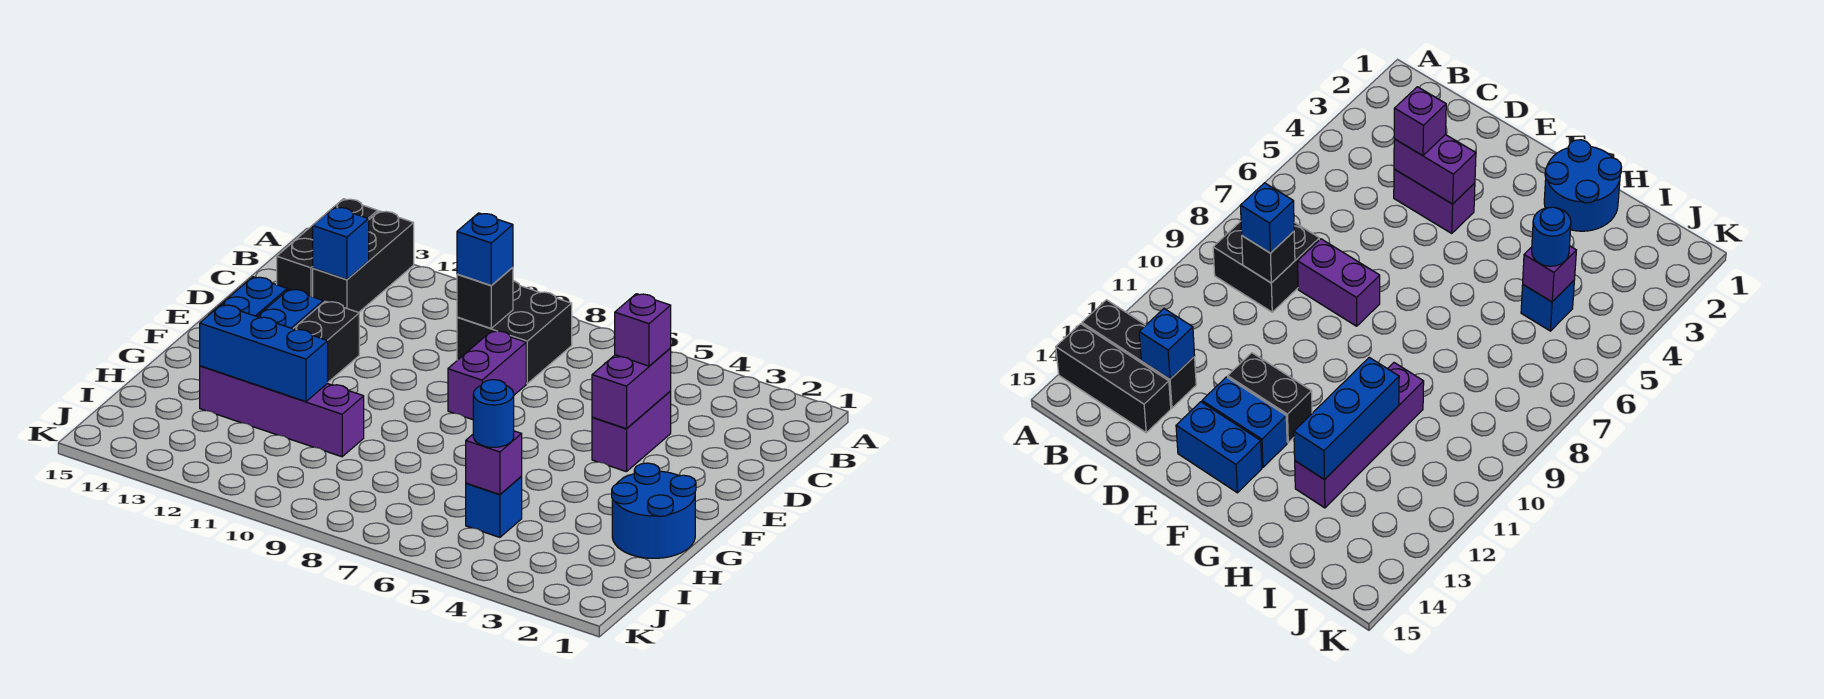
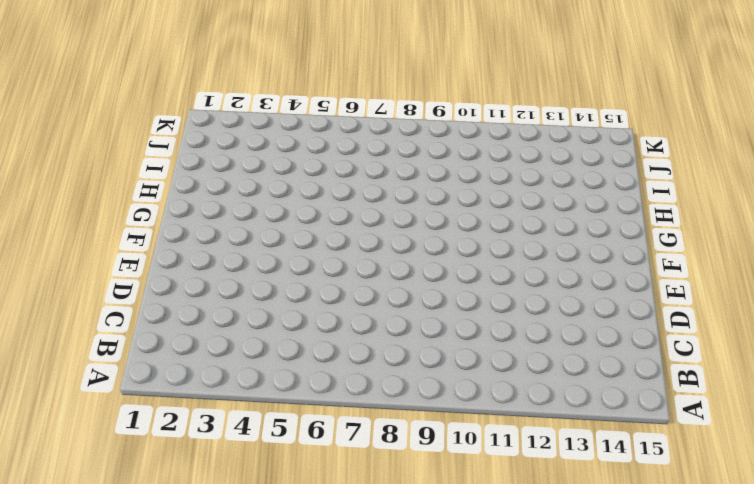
none -> black brick A13:C13 level 1
none -> black brick A14:C14 level 1
none -> black brick B8:C9 level 1

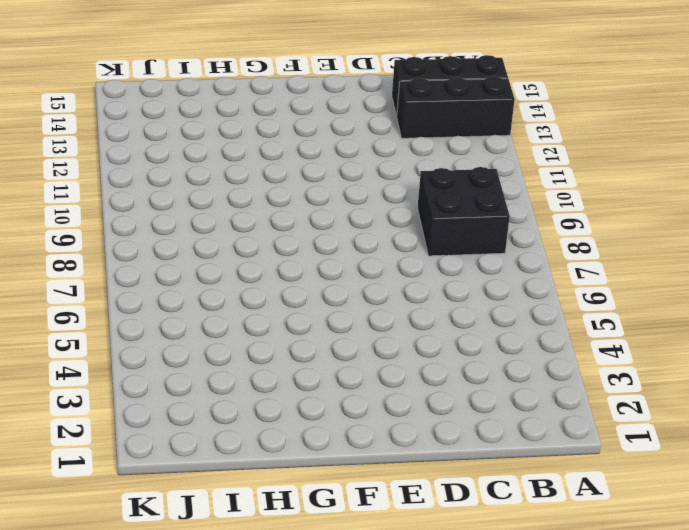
none -> purple brick D4:E4 level 1
none -> purple brick D8:E8 level 1
none -> black brick E12:F12 level 1

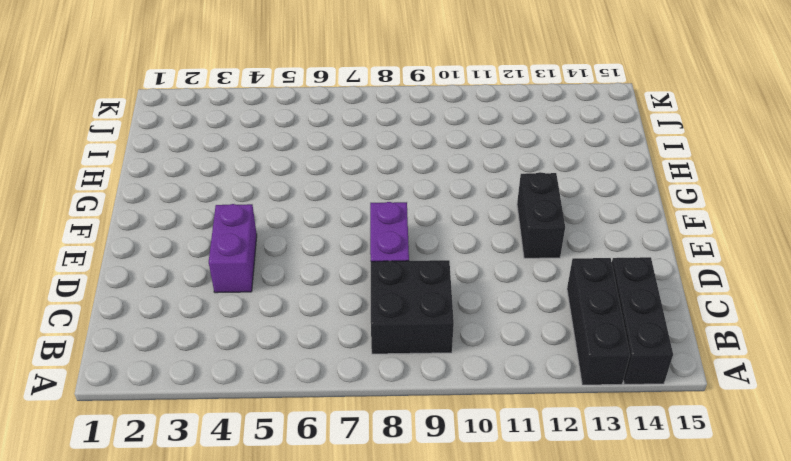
none -> blue brick E13:F13 level 1
none -> blue brick E14:F14 level 1
none -> blue round brick G1:H2 level 1

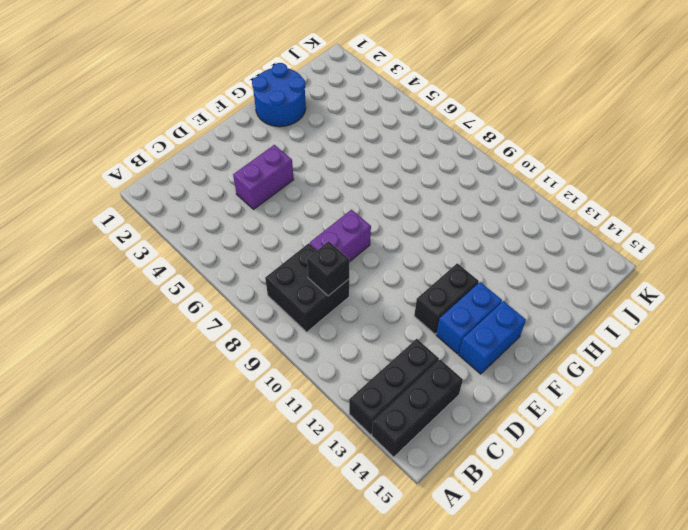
none -> purple brick H10:H13 level 1
none -> blue brick I5 level 1
none -> blue brick C13 level 2

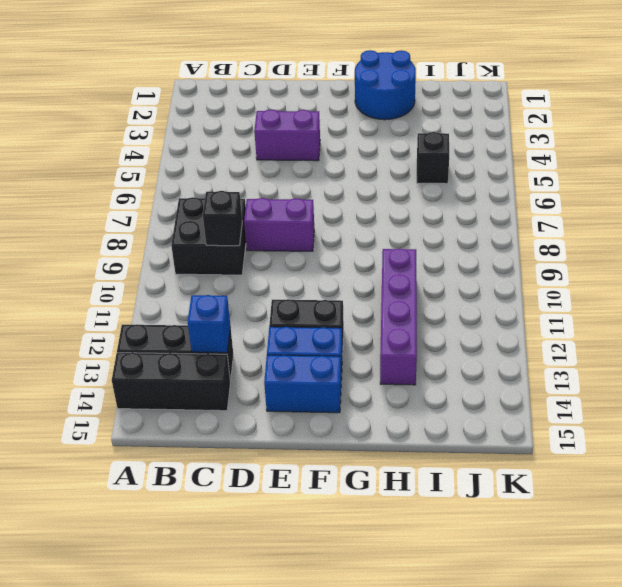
black brick I5 level 1 -> blue brick I5 level 1
none -> purple brick D4:E4 level 2
none -> blue brick H11:H13 level 2
none -> purple brick I5 level 2

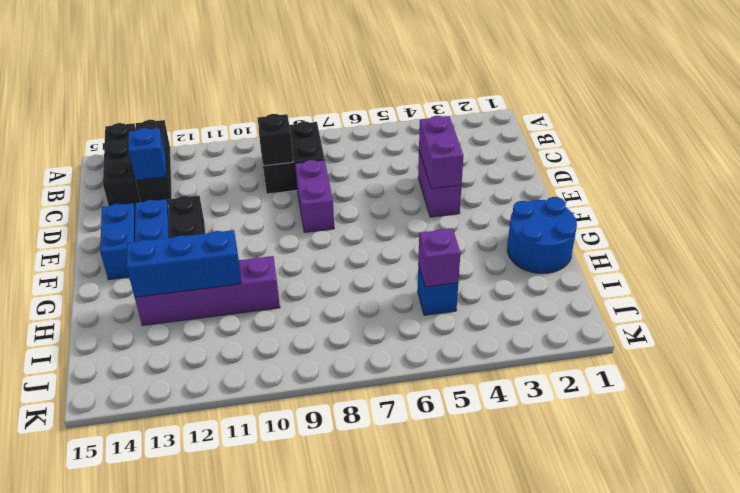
none -> blue brick C9 level 3
none -> purple brick D4 level 3
none -> blue round brick I5 level 3

